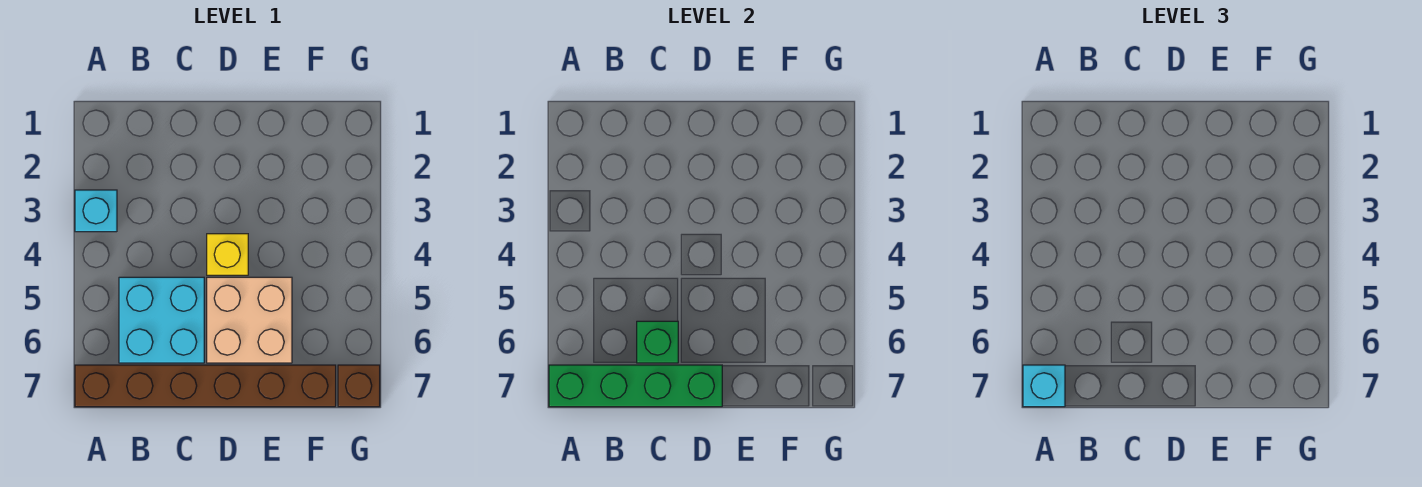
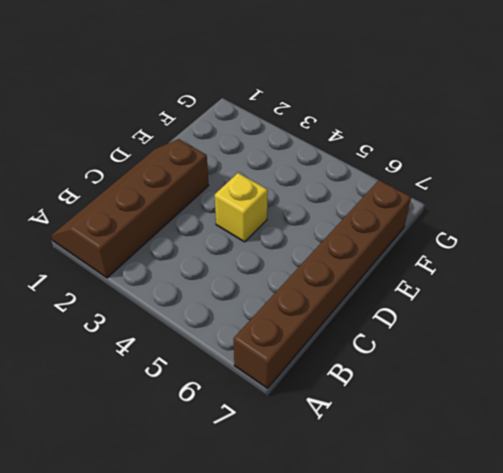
brown slope A1:D2 level 1 top 2 -> none
none -> cyan brick A3 level 1
none -> cyan brick B5:C6 level 1

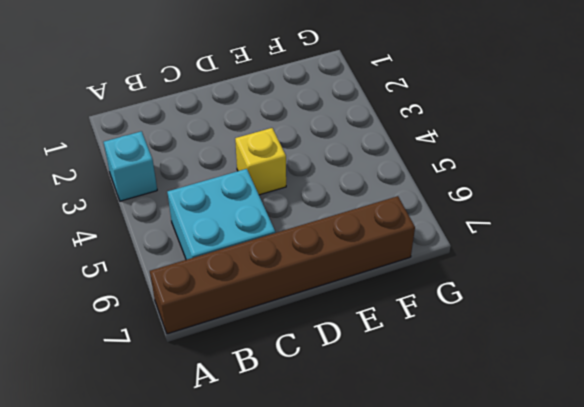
none -> tan brick D5:E6 level 1
none -> brown brick G7 level 1

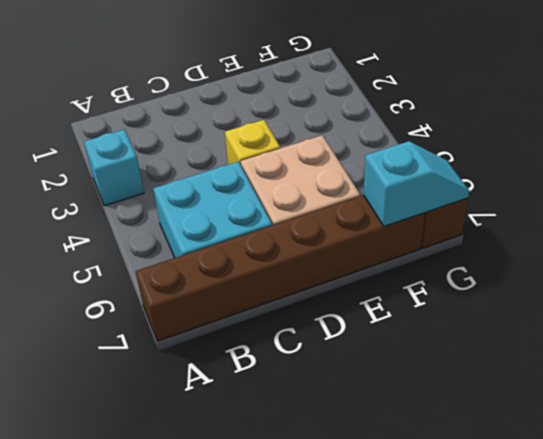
cyan slope F7:G7 level 2 top F -> none
none -> green brick A7:D7 level 2
none -> green brick C6 level 2

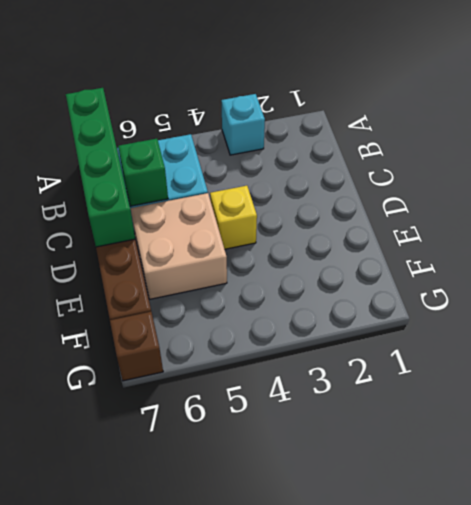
none -> cyan brick A7 level 3

